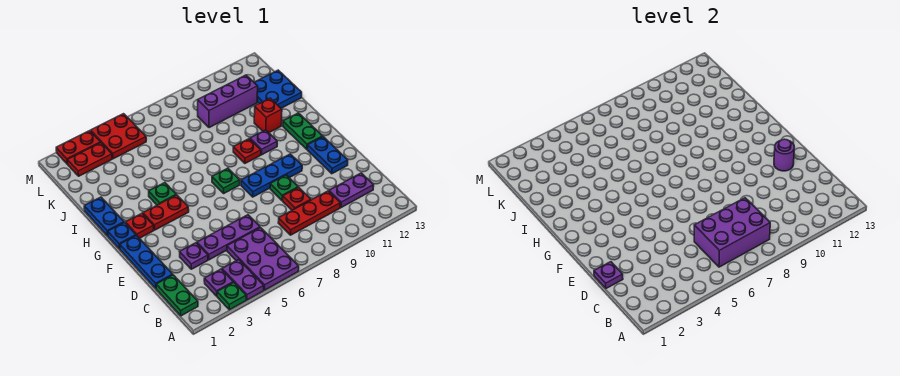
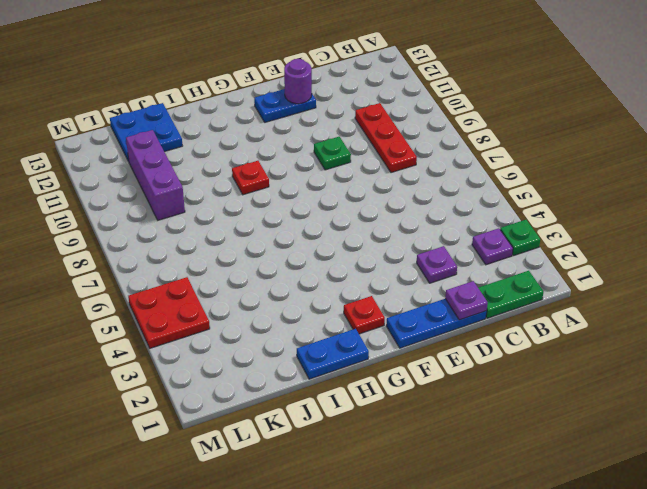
none -> purple plate A4:B4 level 1
none -> purple plate A5:C6 level 1
none -> purple plate C11:C12 level 1
none -> purple plate D4:D6 level 1

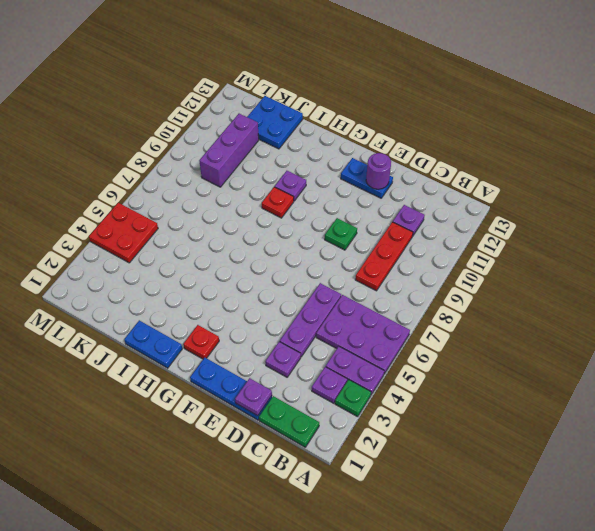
purple plate C11 level 1 -> purple plate C11:C12 level 1
none -> red plate D9 level 1
none -> blue plate F8:F10 level 1
none -> blue plate G1 level 1
none -> red plate G3:G4 level 1

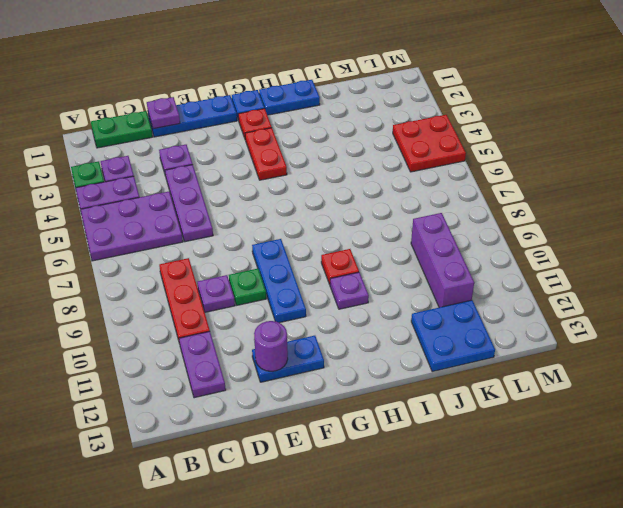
purple plate D9 level 1 -> red plate D9 level 1
none -> green plate G7 level 1
none -> green plate G12:H12 level 1
none -> green plate H4 level 1
none -> red brick I11 level 1

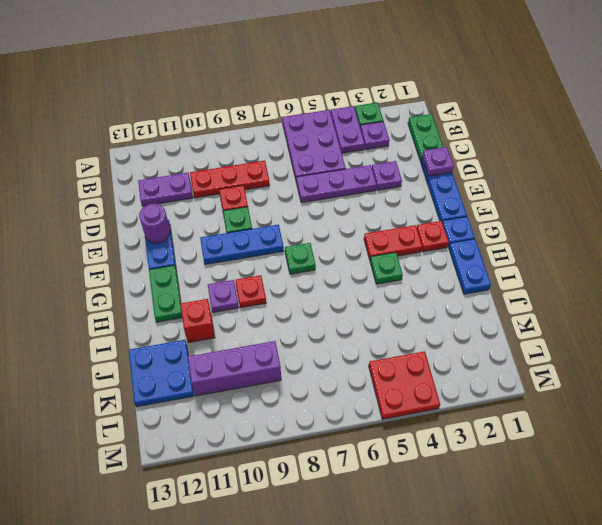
none -> red plate L2:L3 level 1
none -> red plate M2:M3 level 1
none -> purple brick B6:C8 level 2

